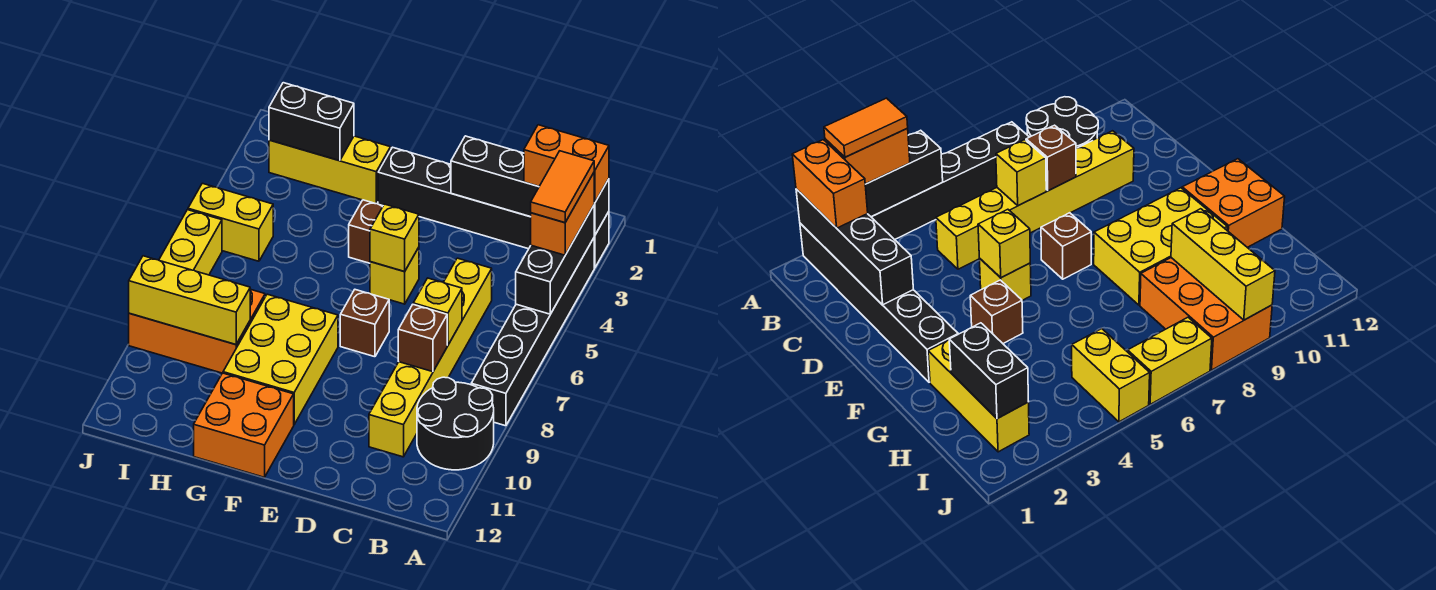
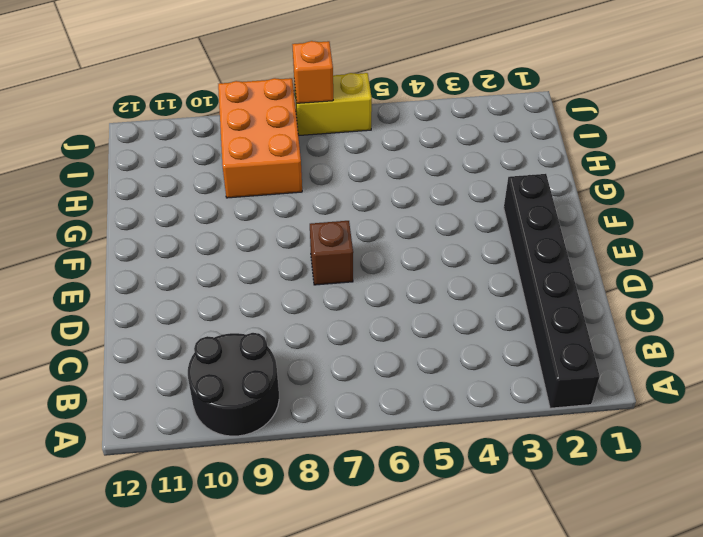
orange brick J7 level 2 -> none
none -> black brick A3:A8 level 1
none -> yellow brick C5:C10 level 1
none -> yellow brick E5 level 1

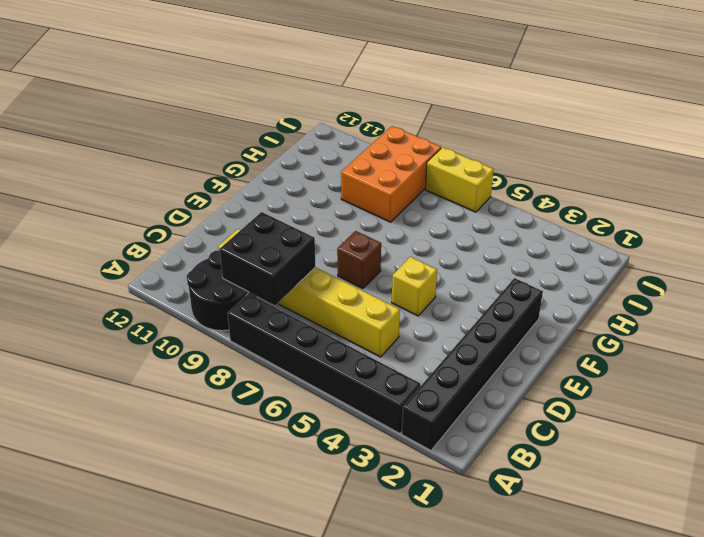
black brick B8:C9 level 2 -> brown brick C8 level 2
none -> brown brick F4 level 1
none -> yellow brick F8:G10 level 1
none -> orange brick F11:G12 level 1

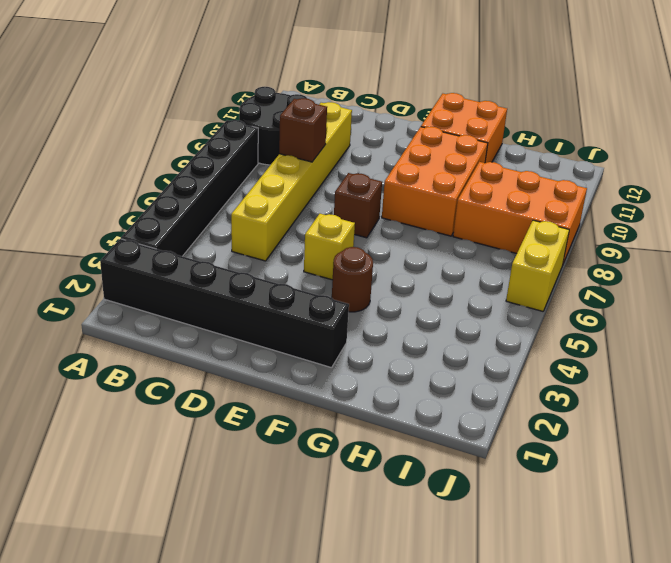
brown round brick F4 level 1 -> brown brick F4 level 1
orange brick F8:G10 level 1 -> yellow brick F8:G10 level 1
none -> yellow brick G2:I2 level 1
none -> yellow brick I5:J5 level 1
none -> black brick A2:D2 level 2

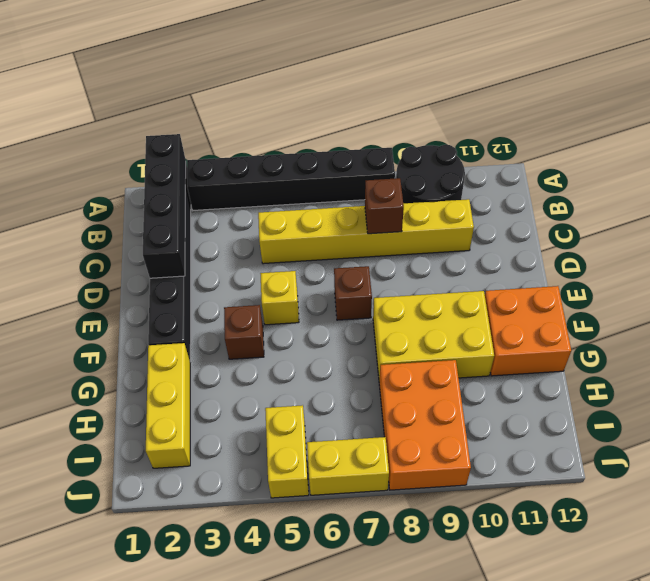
none -> black brick A3:A5 level 2
none -> yellow brick C7 level 2
none -> yellow brick E5 level 2

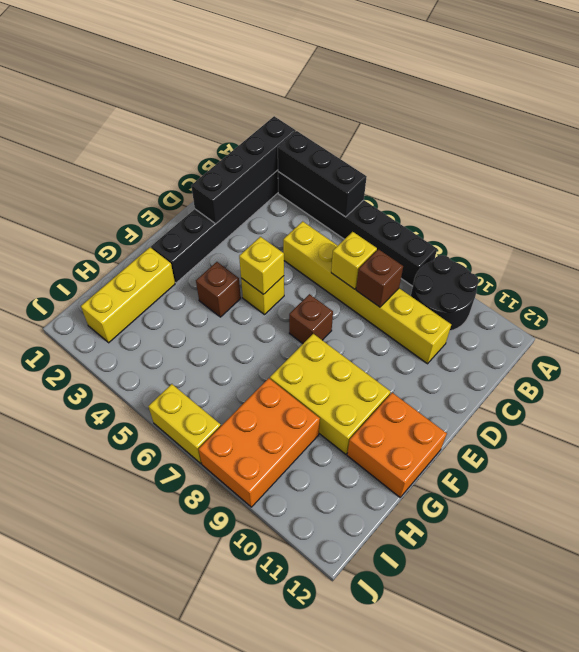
none -> yellow brick I5:J5 level 1
none -> black brick H2:I2 level 2
none -> yellow brick H9:J9 level 2

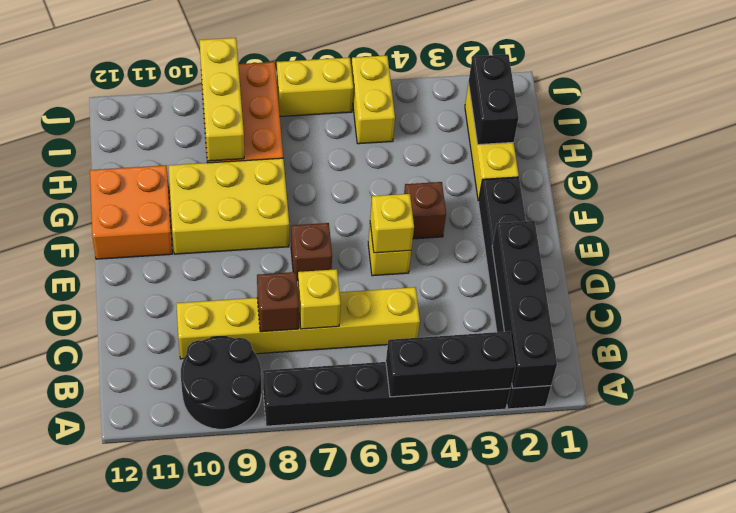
none -> orange brick A2:B2 level 3
none -> orange brick A3:A4 level 3
none -> orange tile A3:A4 level 4

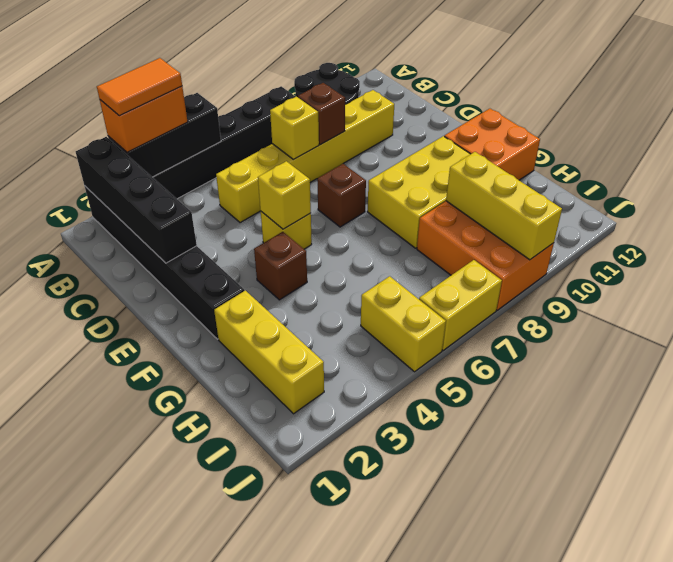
none -> black brick H2:I2 level 2
none -> orange brick A2:B2 level 3

